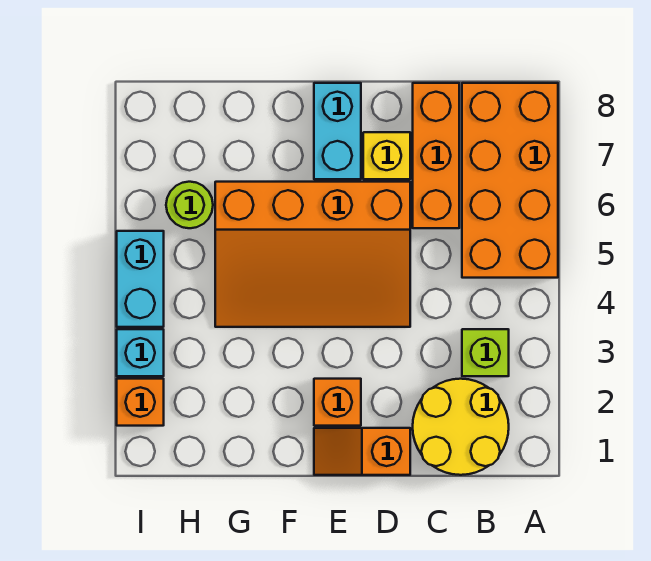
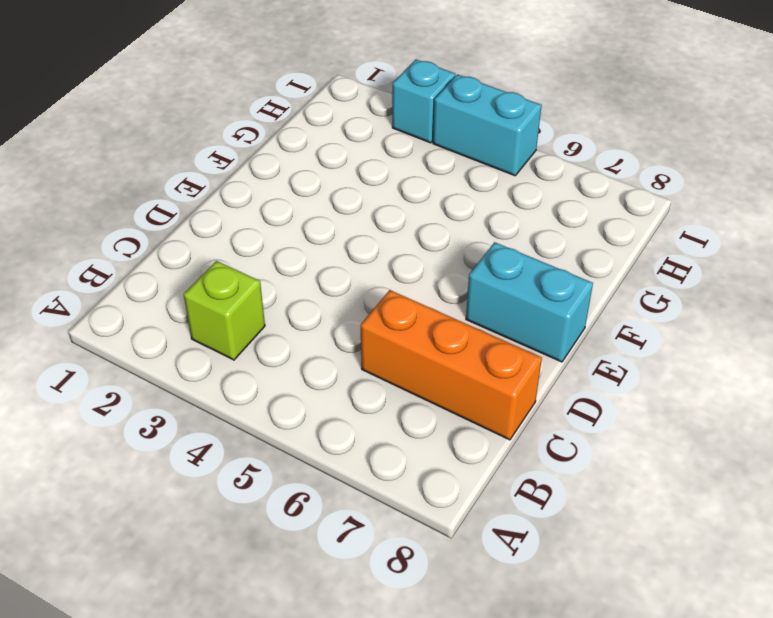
none -> orange brick A5:B8 level 1
none -> yellow round brick B1:C2 level 1
none -> orange slope D1:E1 level 1 top D

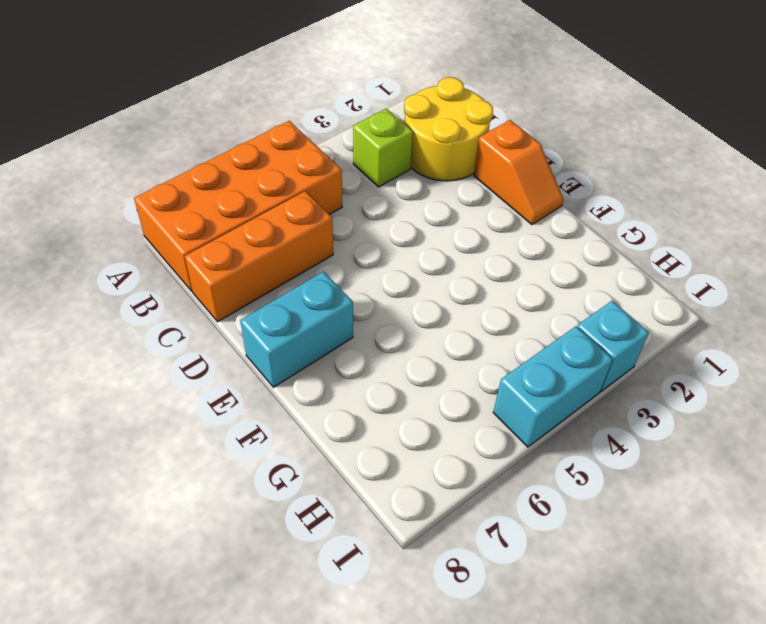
none -> orange slope D4:G6 level 1 top 6
none -> yellow brick D7 level 1
none -> orange brick E2 level 1

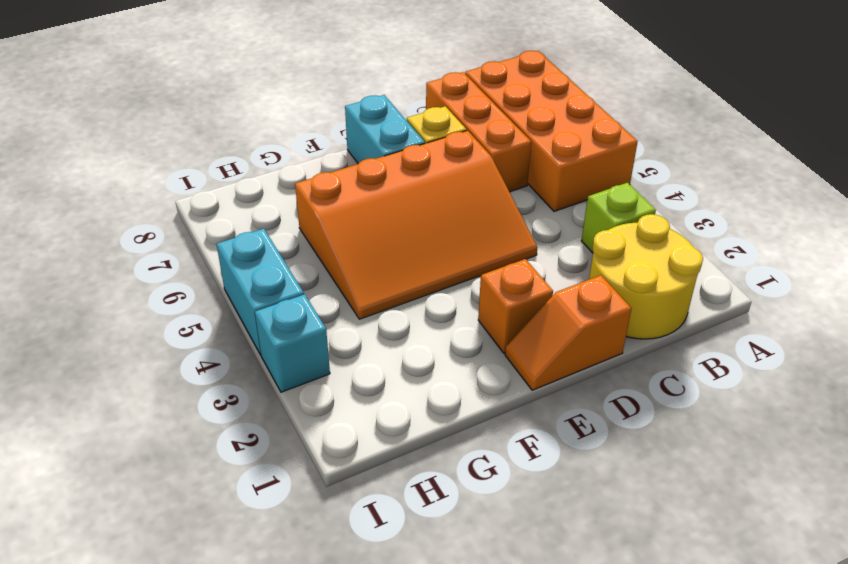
none -> lime round brick H6 level 1
none -> orange brick I2 level 1

